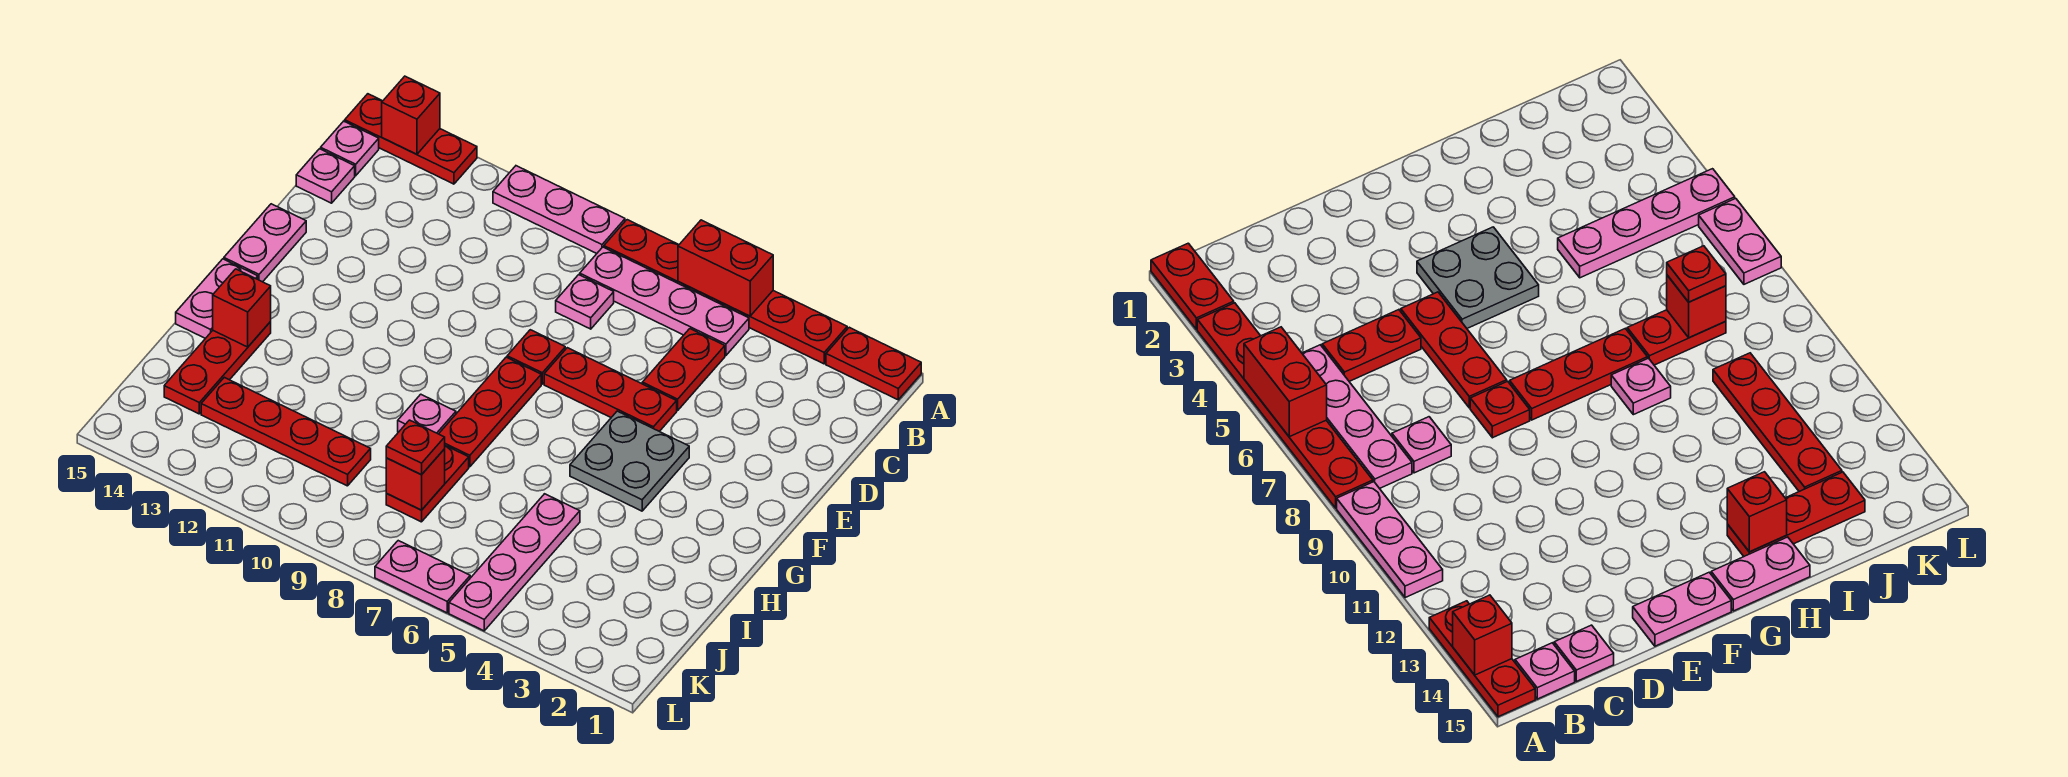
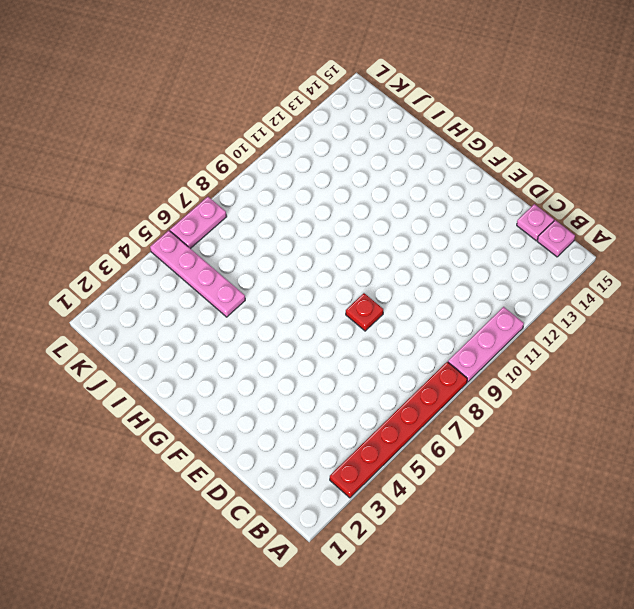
none -> red plate A1:A2 level 1
none -> red plate A13:A15 level 1
none -> pink plate B5:B8 level 1

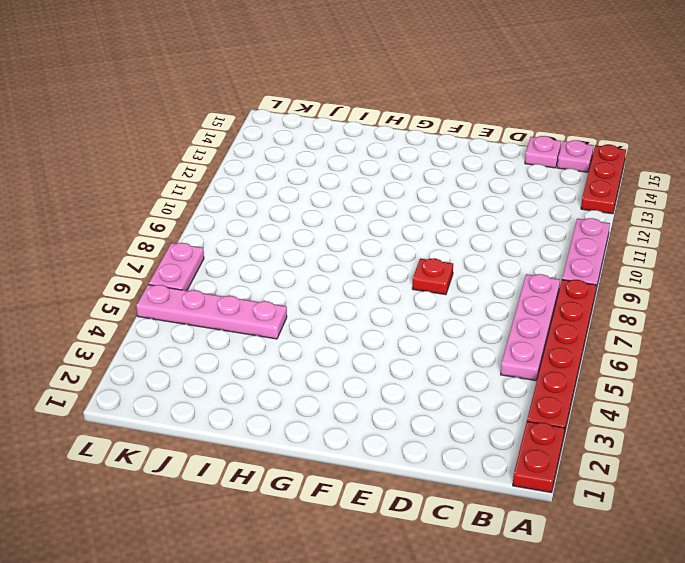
none -> red plate C5:D5 level 1
none -> pink plate C8 level 1
none -> red plate E5:E7 level 1

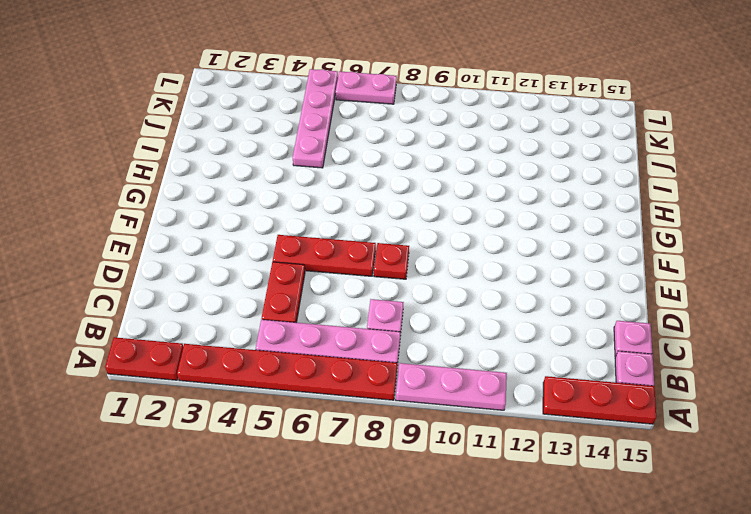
none -> pink plate E15:F15 level 1
none -> grey plate F4:G5 level 1
none -> red plate F8:H8 level 1

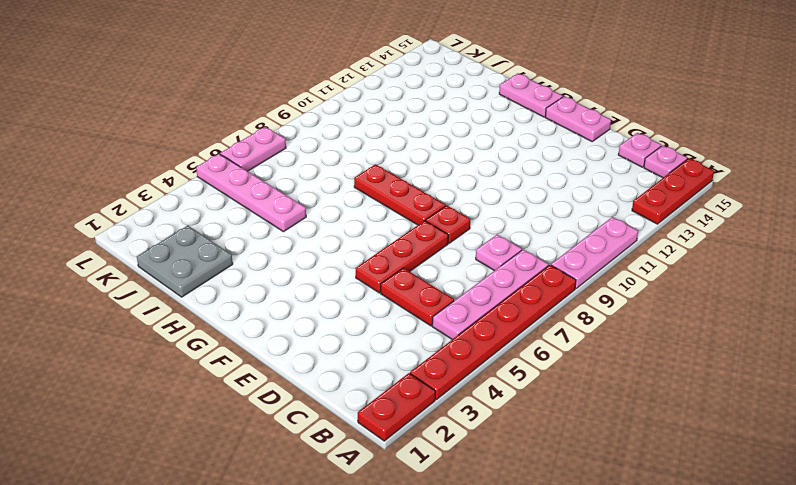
grey plate I1:J2 level 1 -> grey plate F4:G5 level 1
none -> pink plate H9 level 1
none -> red plate H14:J14 level 1
none -> red plate I8:J8 level 1

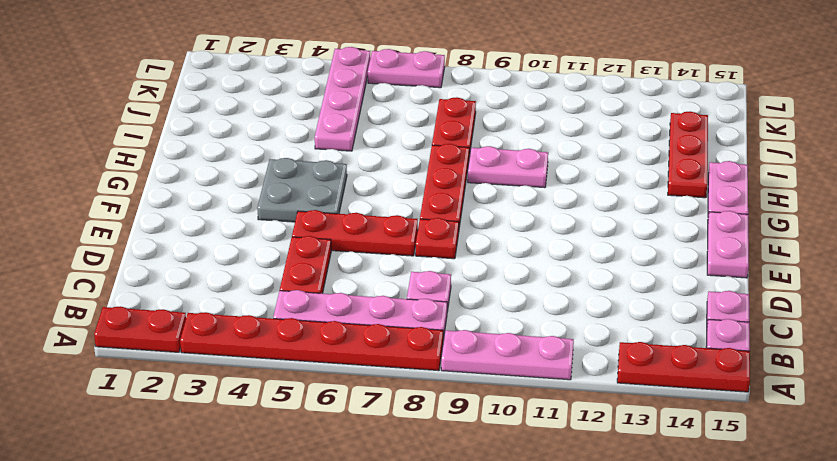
pink plate H9:H10 level 1 -> pink plate H9 level 1
none -> red plate J10:J13 level 1
none -> red brick A5:A6 level 2
none -> red brick A14 level 2

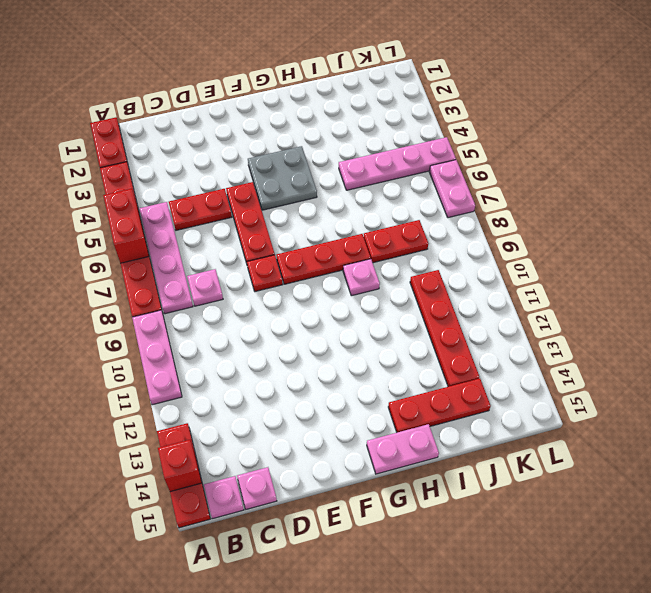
none -> pink plate E15:F15 level 1
none -> red brick H14 level 2
none -> red brick J8 level 2

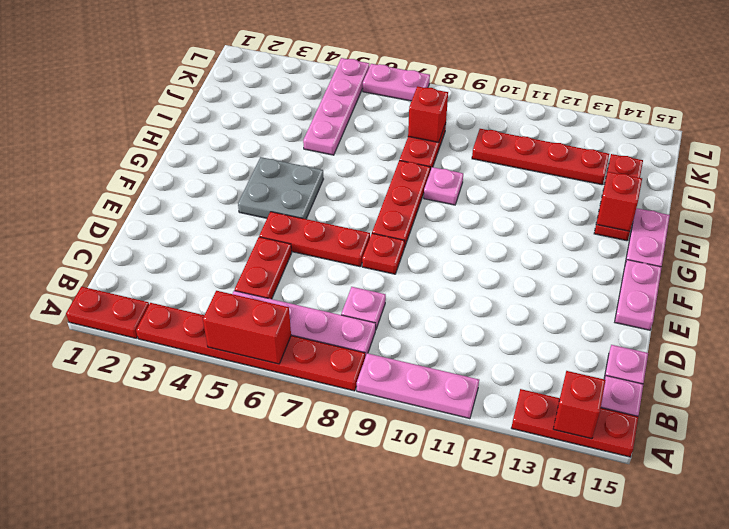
none -> red plate J8 level 3

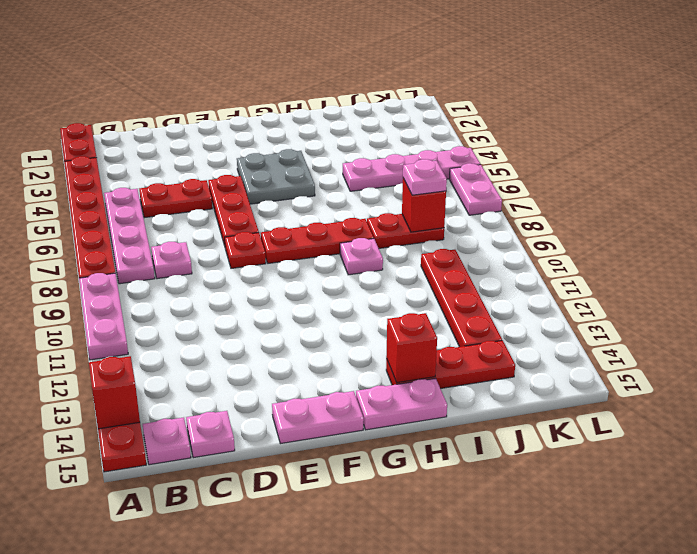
pink plate J8 level 3 -> red plate J8 level 3
none -> red brick A5:A6 level 2

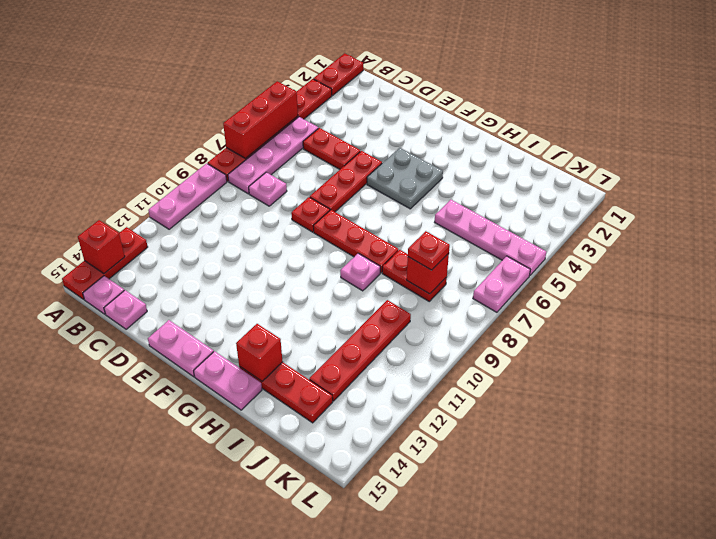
red brick A5:A7 level 2 -> red brick A5:A6 level 2

